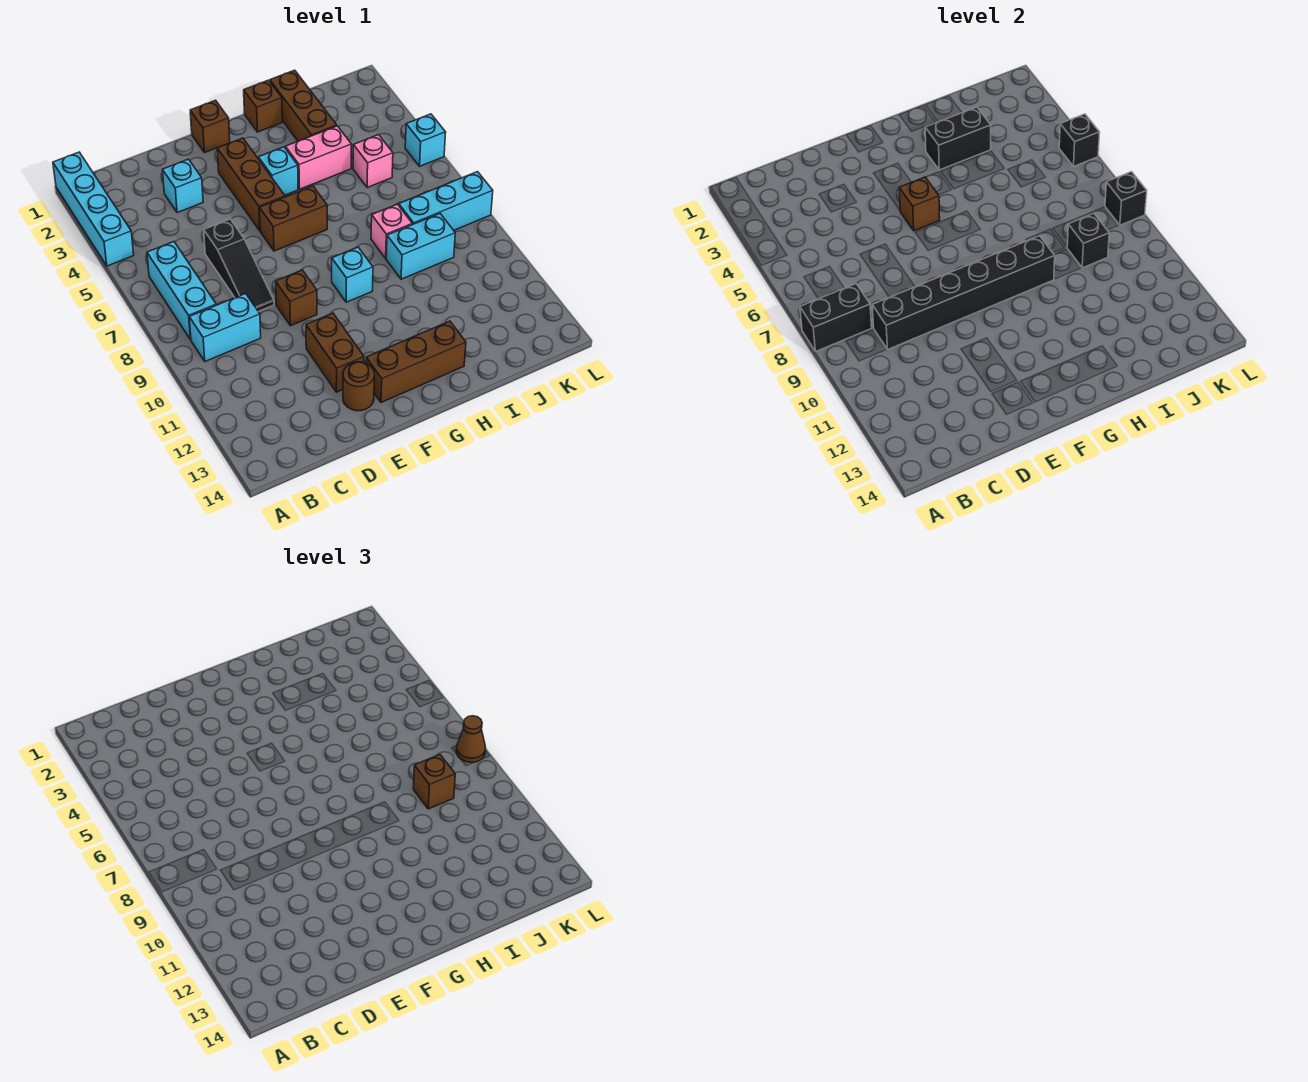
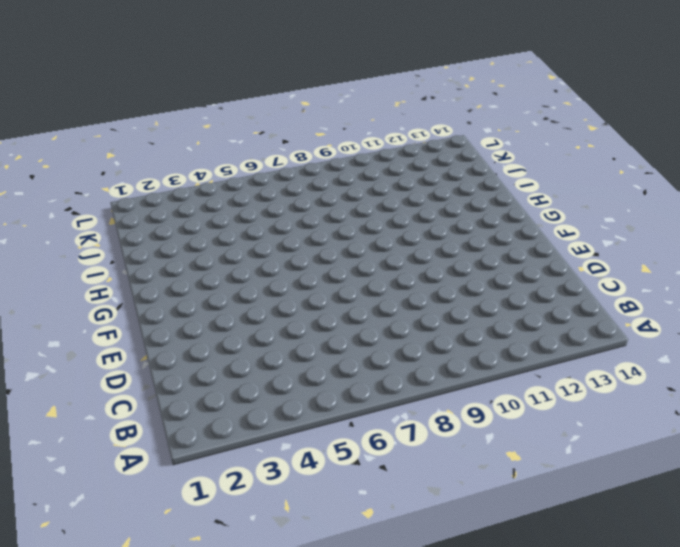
none -> cyan brick A1:A4 level 1
none -> cyan brick B6:B8 level 1
none -> cyan brick B9:C9 level 1
none -> cyan brick D3 level 1

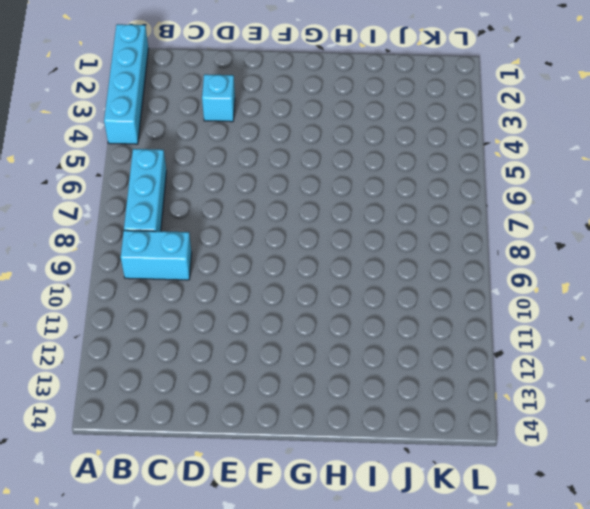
none -> black slope D6:D8 level 1 top 6
none -> brown brick E9 level 1
none -> brown brick E11:E12 level 1
none -> brown round brick E13 level 1

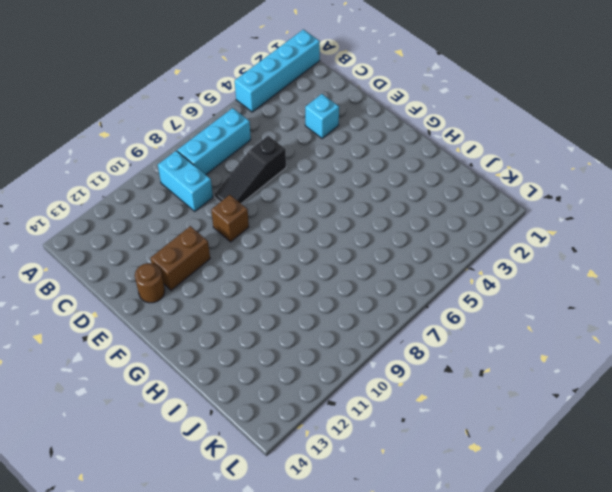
none -> brown brick F1 level 1
none -> brown brick F3:F5 level 1
none -> brown brick F6:G6 level 1
none -> brown brick F13:H13 level 1

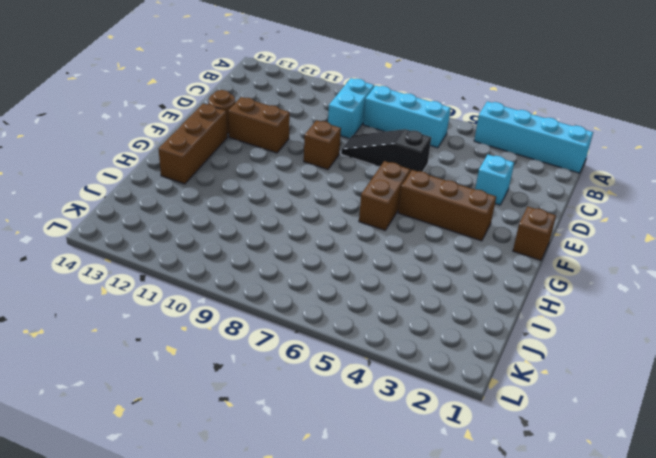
none -> cyan brick G4 level 1
none -> cyan brick G9 level 1
none -> brown brick H1 level 1
none -> pink brick H4:I4 level 1

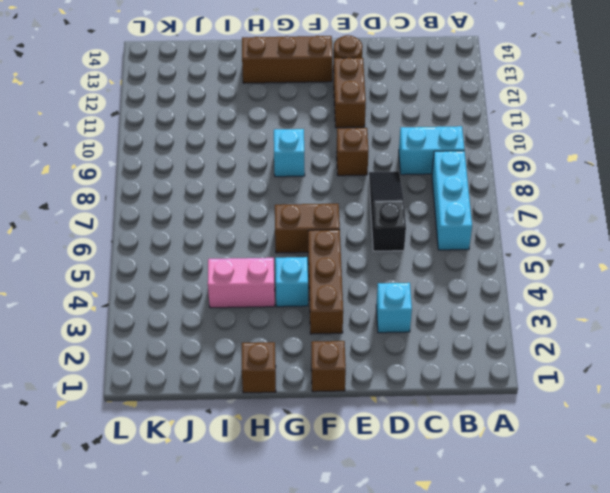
none -> cyan brick A1:A4 level 1
none -> brown brick I1:I3 level 1
none -> pink brick I8 level 1
none -> cyan brick I9:J9 level 1

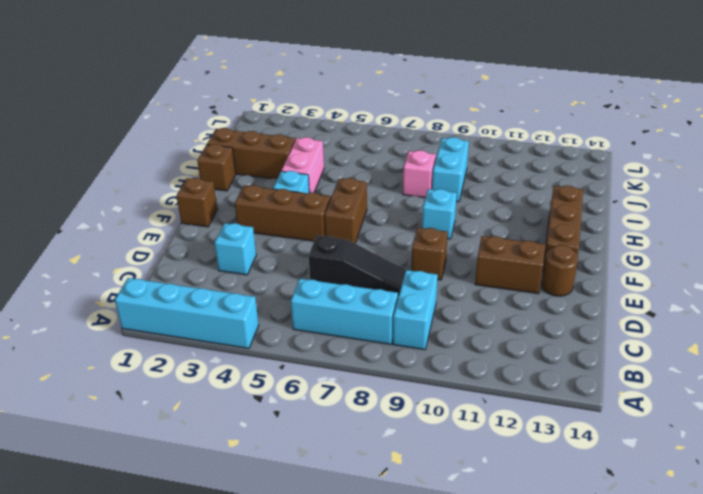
none -> pink brick J5 level 1
none -> cyan brick J8:L8 level 1
none -> cyan brick L5 level 1
none -> black brick A8:B8 level 2

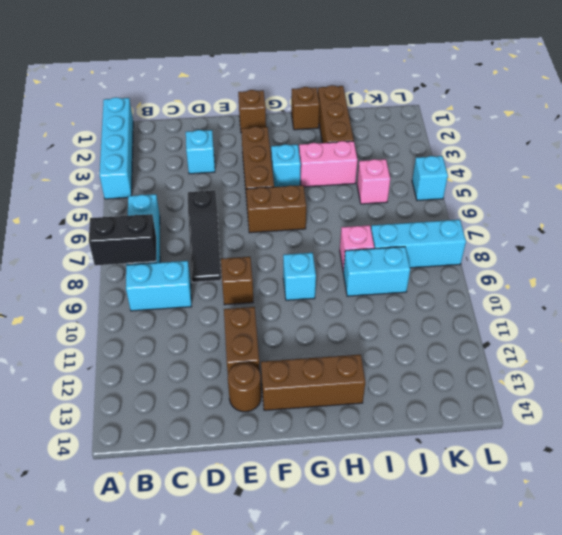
none -> black brick C9:H9 level 2
none -> brown brick F5 level 2
none -> black brick H3:I3 level 2
none -> black brick J9 level 2

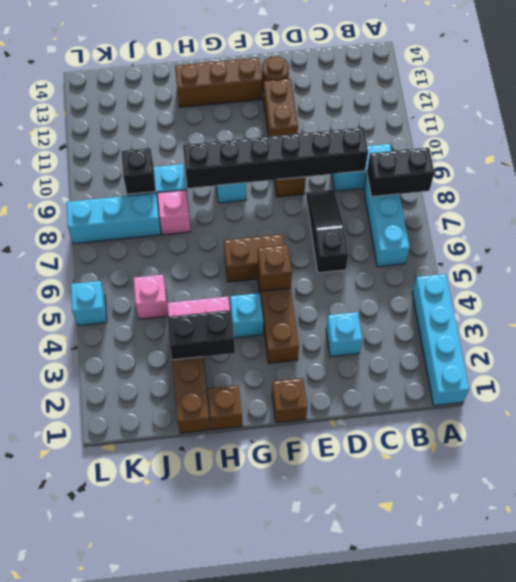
none -> black brick L5 level 2
none -> black brick L8 level 2
none -> brown brick J9 level 3
none -> brown cone L8 level 3

